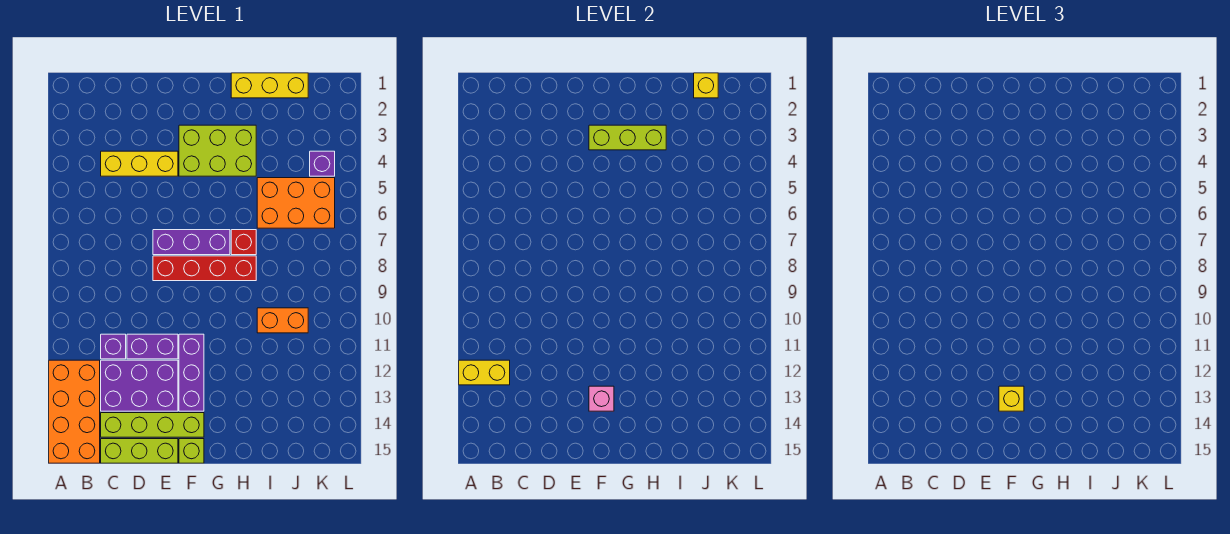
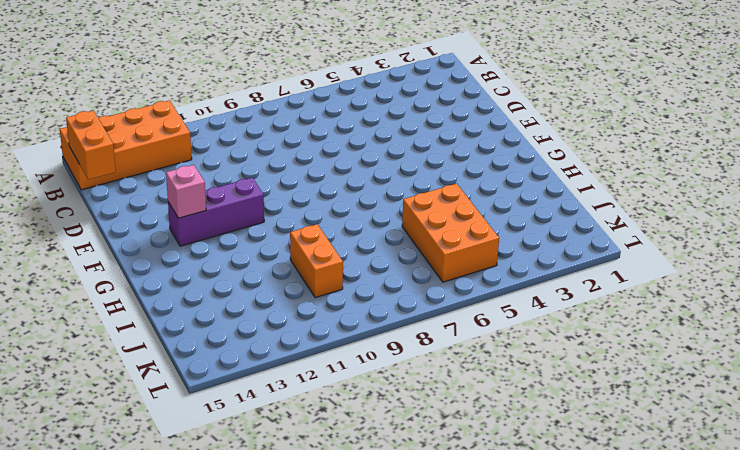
orange brick B15:C15 level 2 -> none
none -> yellow brick C4:E4 level 1
none -> purple brick C11 level 1
none -> purple brick C12:E13 level 1

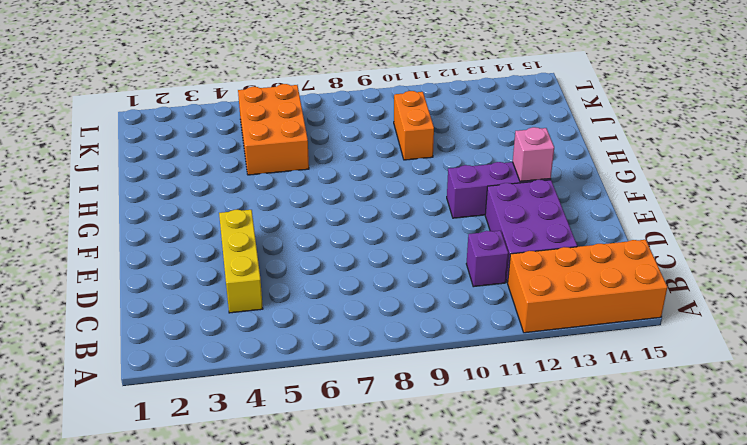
none -> lime brick C14:F14 level 1
none -> lime brick C15:E15 level 1
none -> purple brick D11:E11 level 1

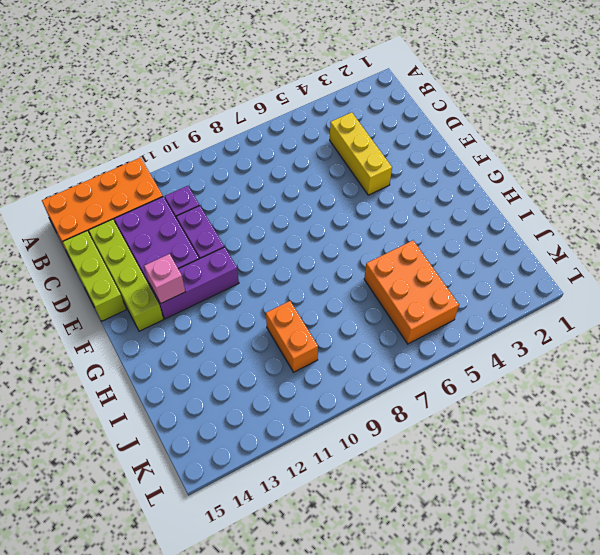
none -> purple brick E7:G7 level 1
none -> red brick E8:H8 level 1
none -> lime brick F3:H4 level 1

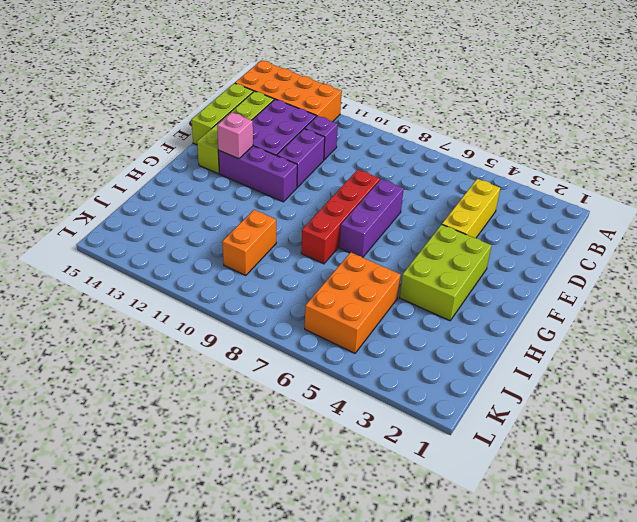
none -> lime brick F15 level 1
none -> yellow brick H1:J1 level 1
none -> red brick H7 level 1

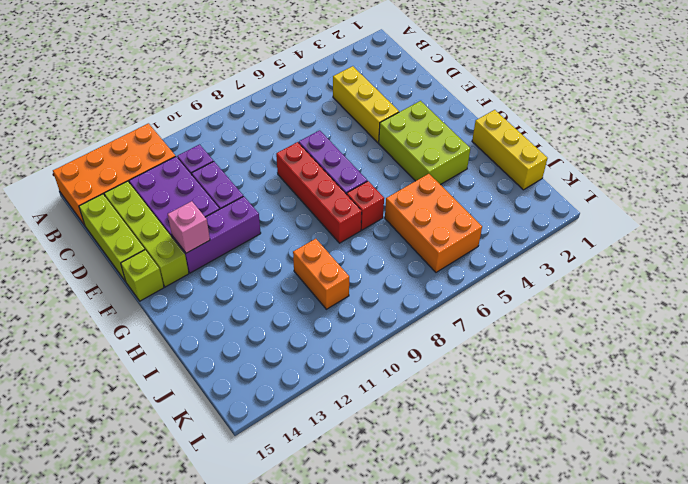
none -> purple brick K4 level 1
none -> yellow brick A12:B12 level 2
none -> lime brick F3:H3 level 2

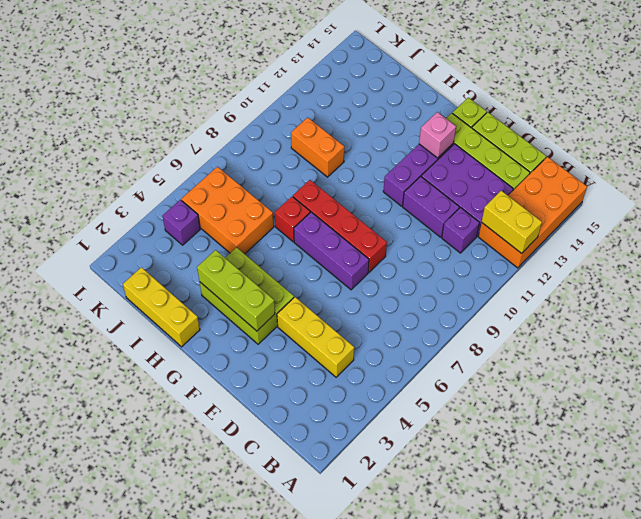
none -> yellow brick J1 level 2
none -> yellow brick F13 level 3

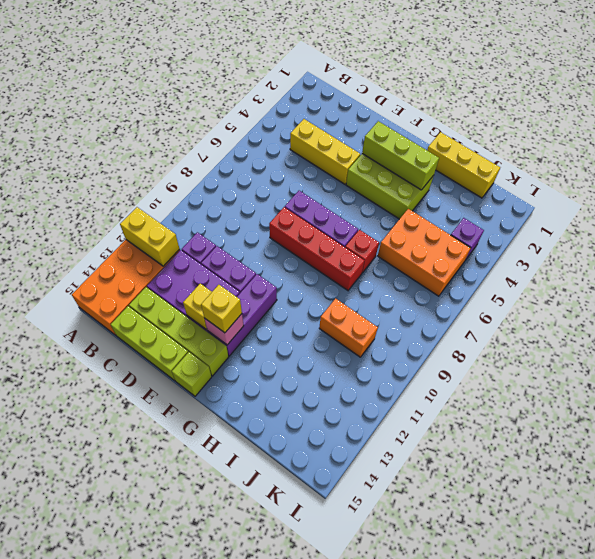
yellow brick E13 level 2 -> yellow brick J1 level 2

